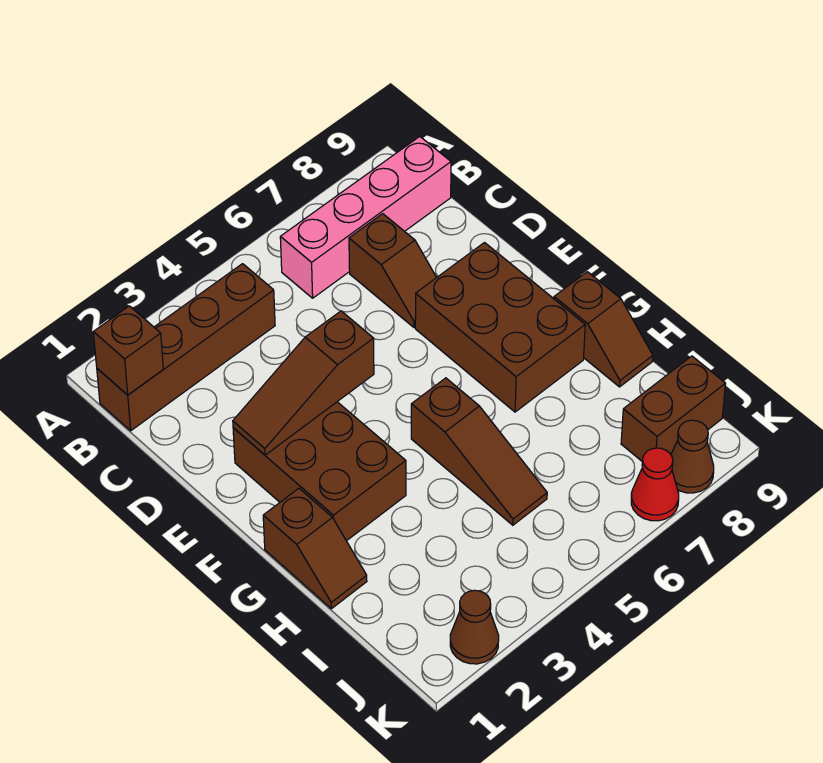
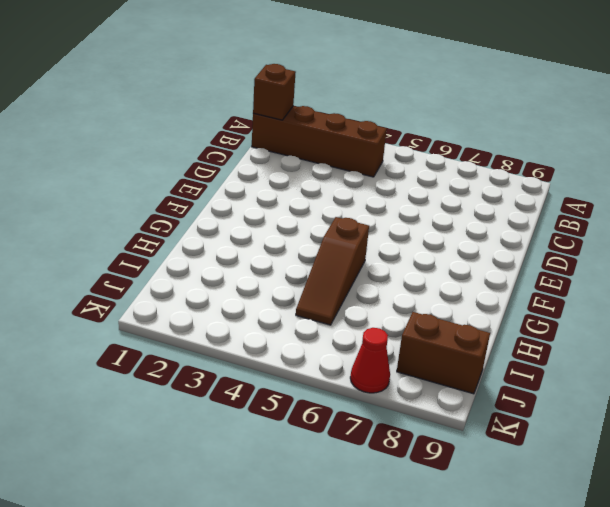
none -> pink brick B6:B9 level 1
none -> brown slope C7:D7 level 1 top C
none -> brown brick E2:G3 level 1

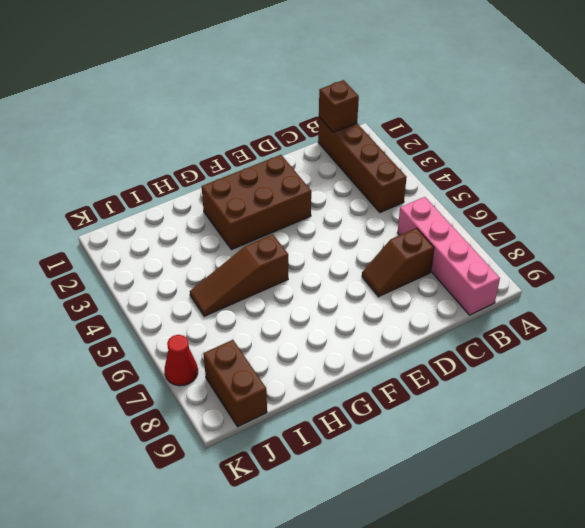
none -> brown brick E7:G8 level 1
none -> brown slope G1:H1 level 1 top G
none -> brown slope G9:H9 level 1 top G

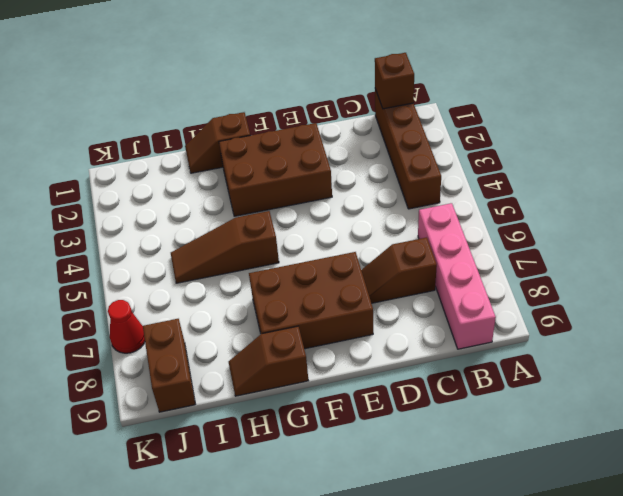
none -> brown cone K2 level 1
none -> brown cone K8 level 1
none -> brown slope E2:E4 level 2 top 4

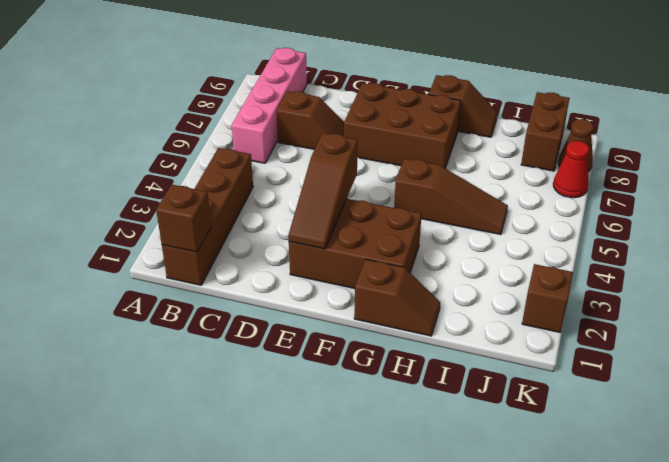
brown brick K2 level 1 -> brown cone K2 level 1

